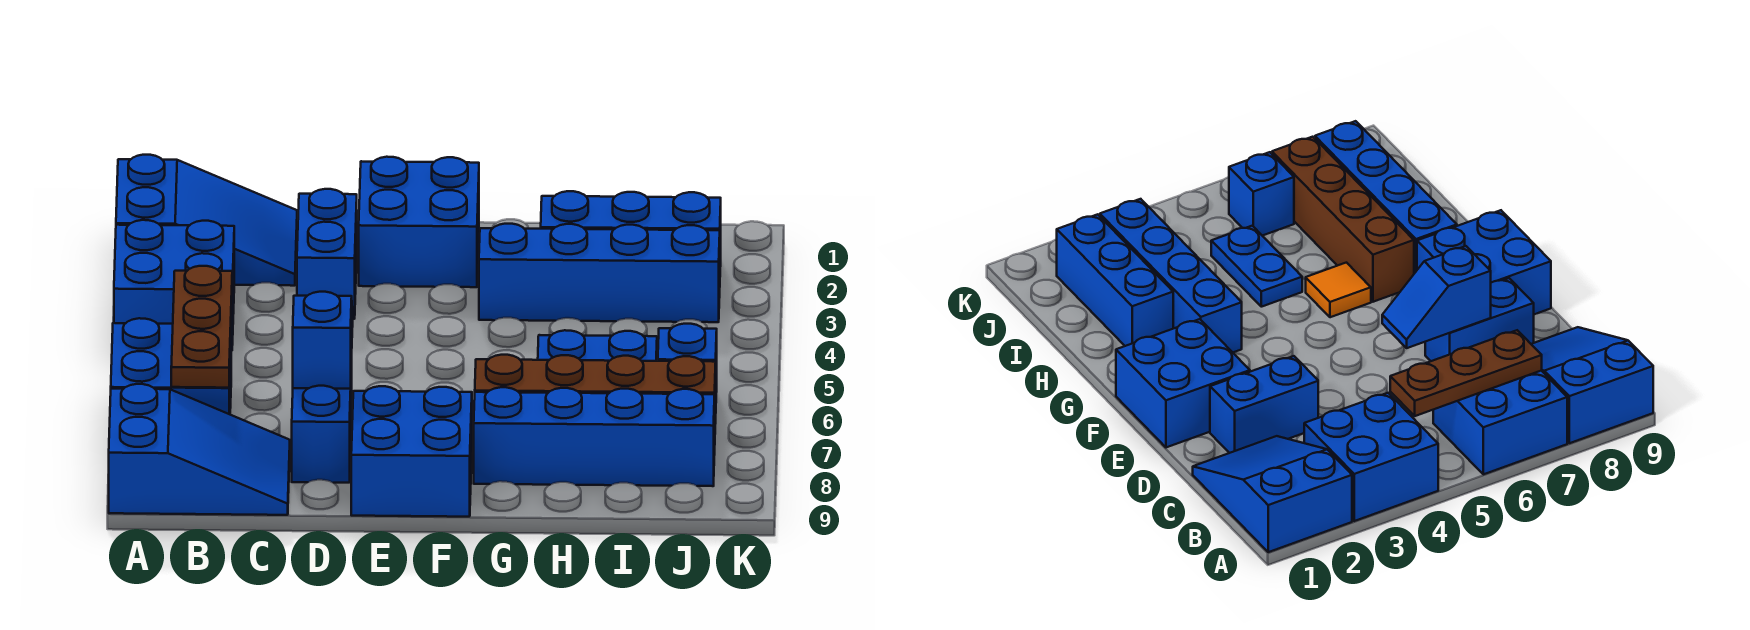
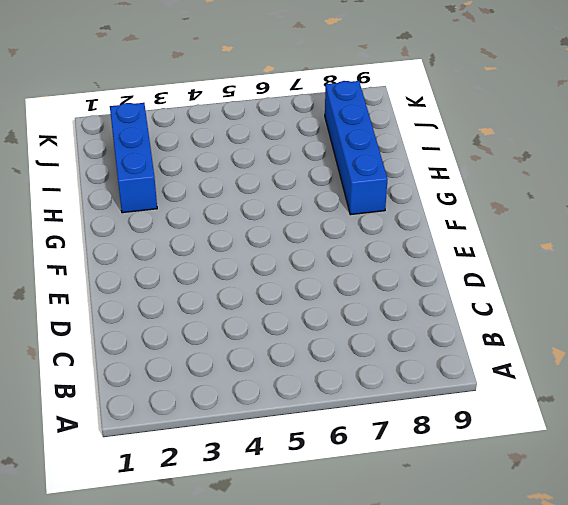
none -> blue slope A1:C2 level 1 top A
none -> blue brick A3:B4 level 1
none -> blue brick A6:B7 level 1

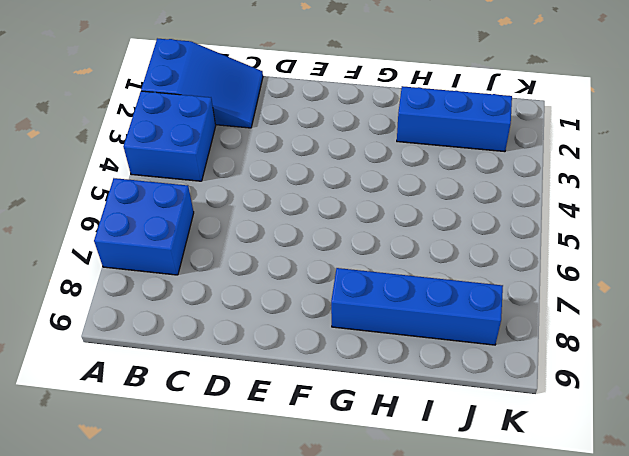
none -> blue slope A8:C9 level 1 top A
none -> blue brick D2:D3 level 1
none -> blue brick D7:D8 level 1

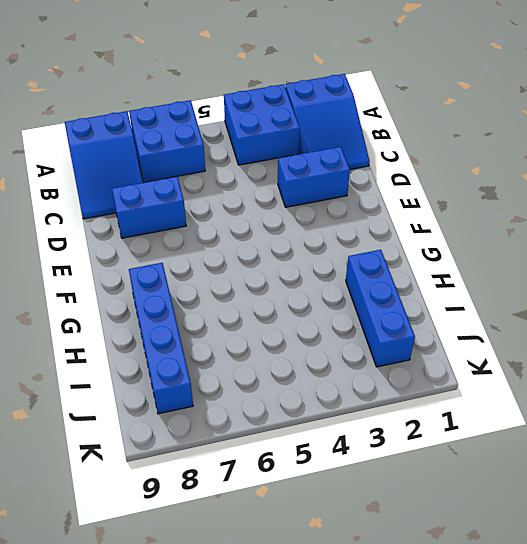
none -> blue brick E1:F2 level 1
none -> blue brick E8:F9 level 1
none -> blue brick G3:J3 level 1

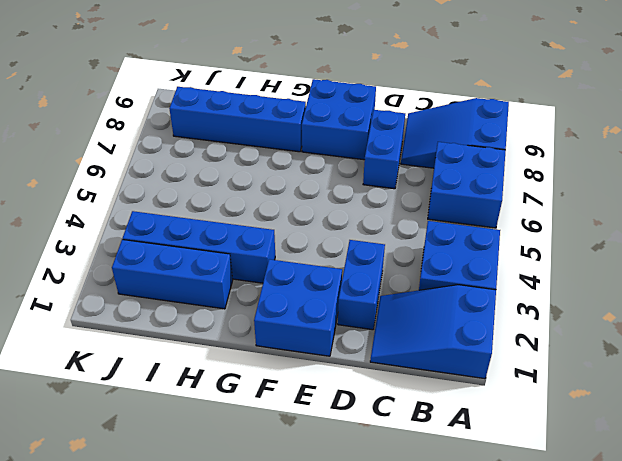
none -> orange tile G6 level 1
none -> brown brick G7:J7 level 1
none -> blue plate H5:I5 level 1

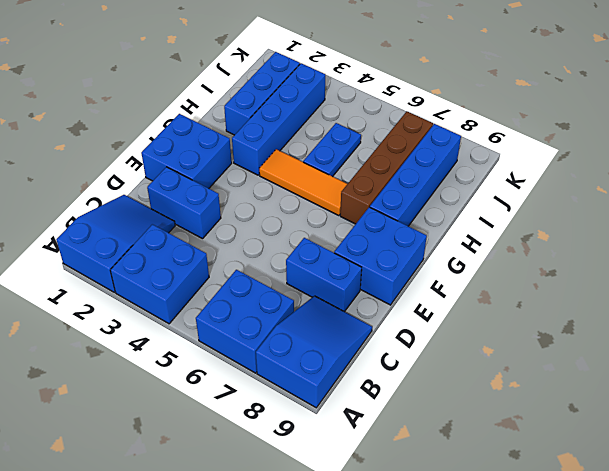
orange tile G4:G6 level 1 -> orange tile G6 level 1
none -> blue brick J6 level 1
none -> brown plate B5:B7 level 2
none -> blue slope D6:D7 level 2 top 7

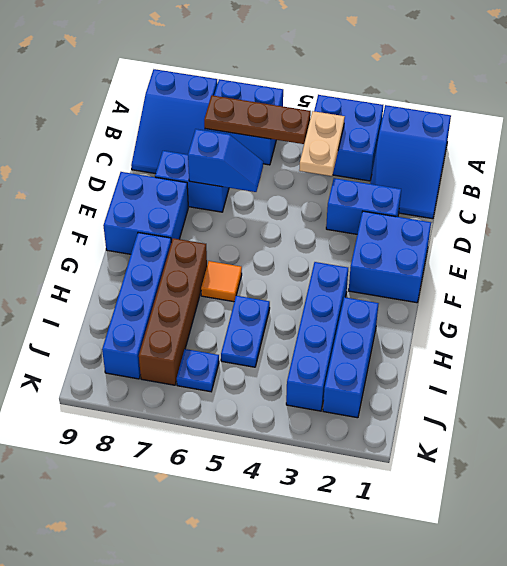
tan plate B4:C4 level 2 -> none
blue plate J6 level 1 -> blue brick J6 level 1

